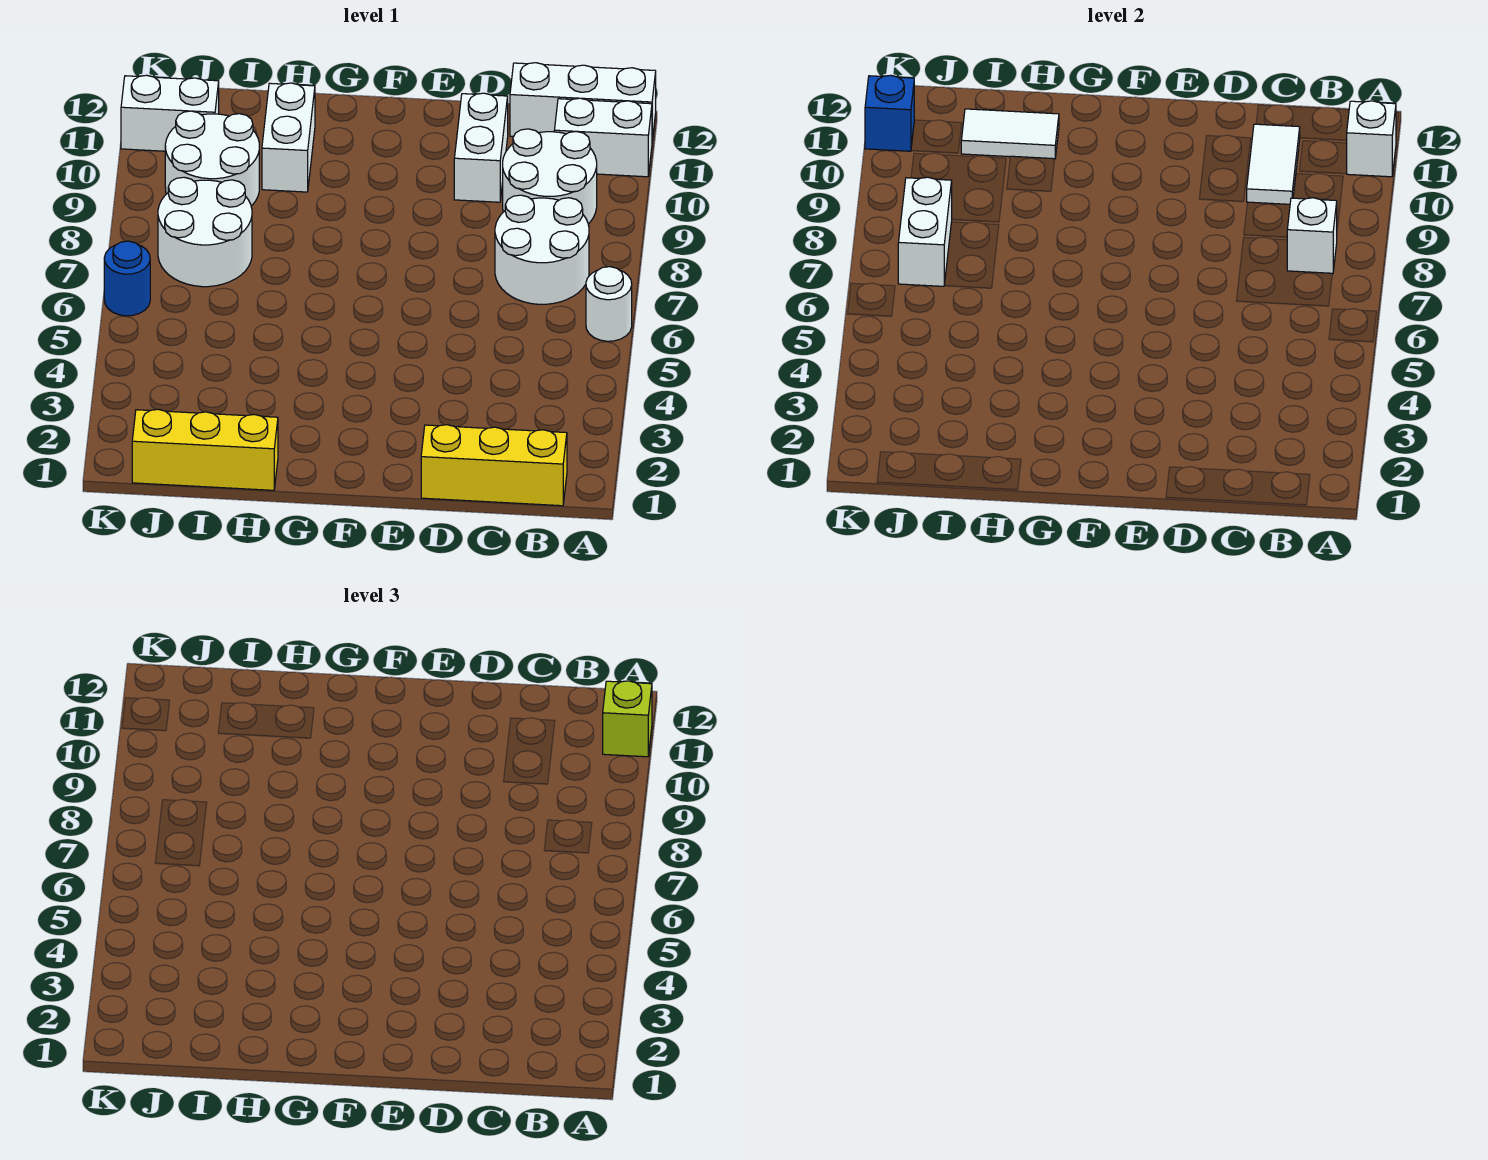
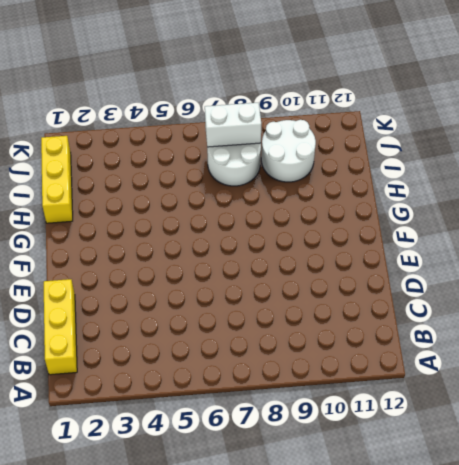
none -> white round brick A6 level 1
none -> white brick A11:B11 level 1
none -> white brick A12:C12 level 1

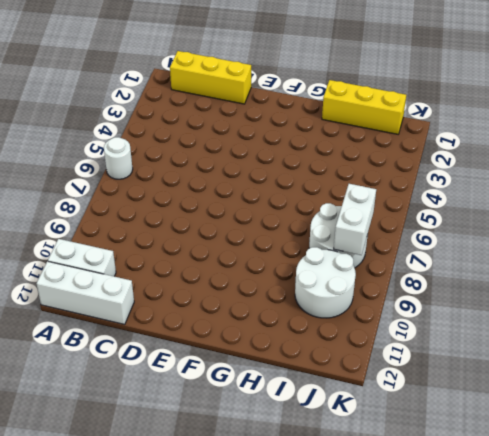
none -> white round brick B7:C8 level 1
none -> white round brick B9:C10 level 1
none -> white brick D10:D11 level 1

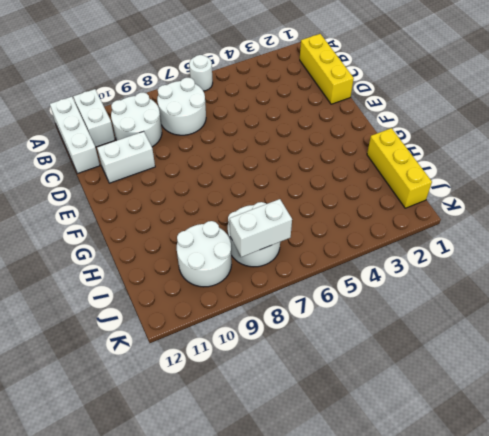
none -> white brick H10:H11 level 1
none -> white brick J11:K11 level 1
none -> blue round brick K6 level 1

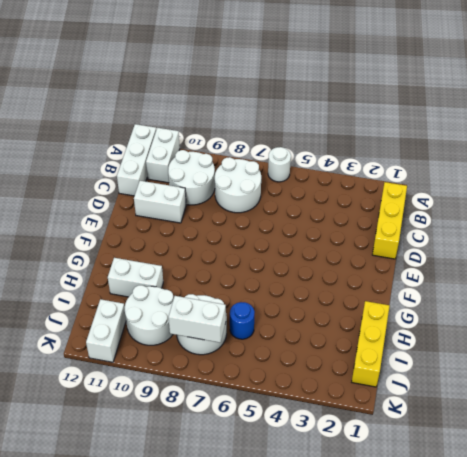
blue round brick I6 level 1 -> blue round brick K6 level 1
none -> white brick A11 level 2
none -> white brick B8 level 2
none -> white tile C10:C11 level 2

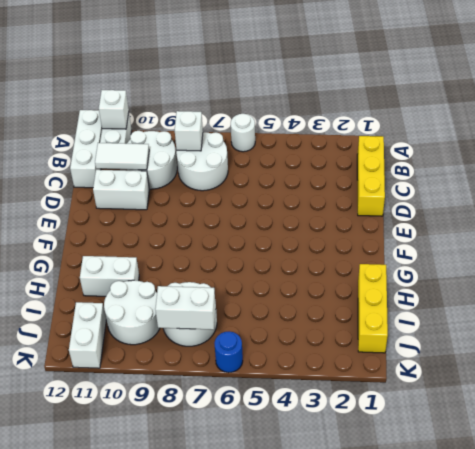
none -> white tile H11:I11 level 2
none -> blue brick K11 level 2
none -> lime brick A11 level 3

